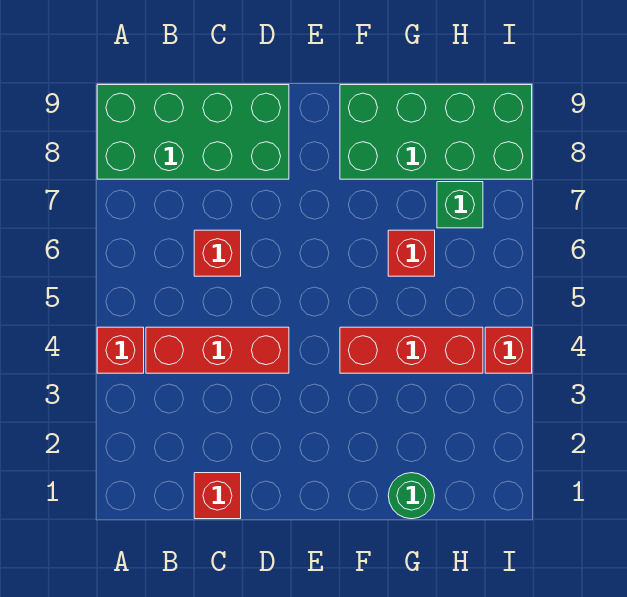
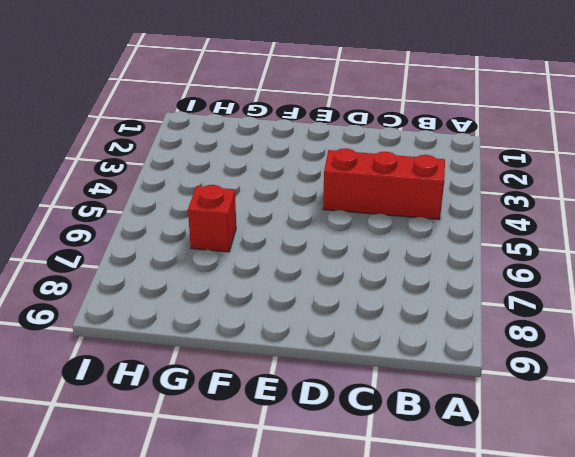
none -> red brick A4 level 1
none -> green brick A8:D9 level 1

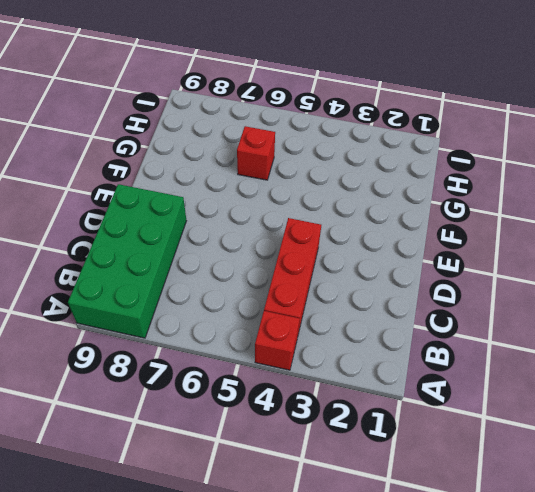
none -> red brick C1 level 1
none -> red brick C6 level 1

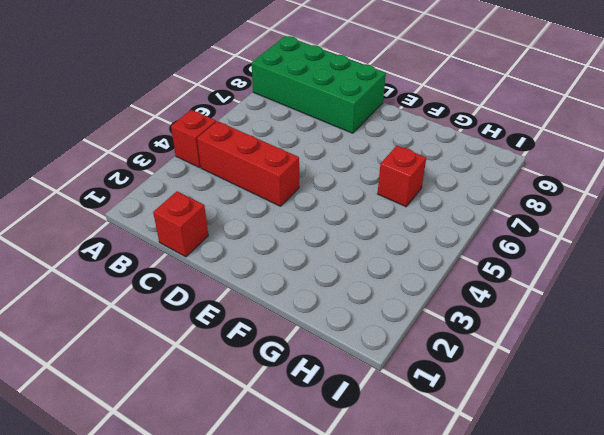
none -> red brick C6 level 1
none -> red brick F4:H4 level 1

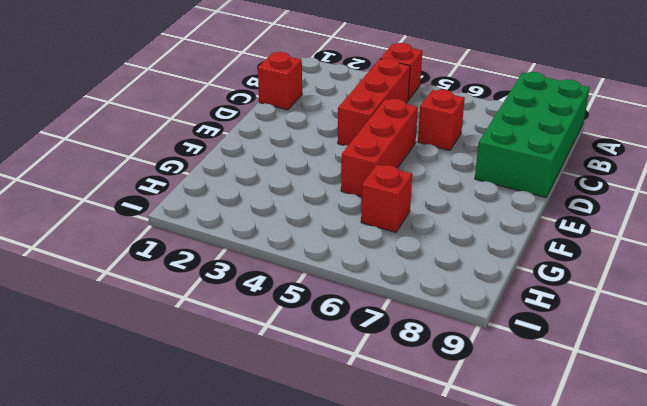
red brick D5:F5 level 1 -> red brick F4:H4 level 1
none -> green brick F8:I9 level 1
none -> green round brick G1 level 1

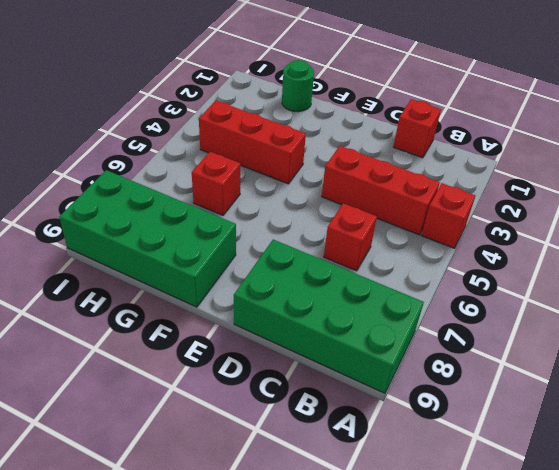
none -> green brick H7 level 1
none -> red brick I4 level 1

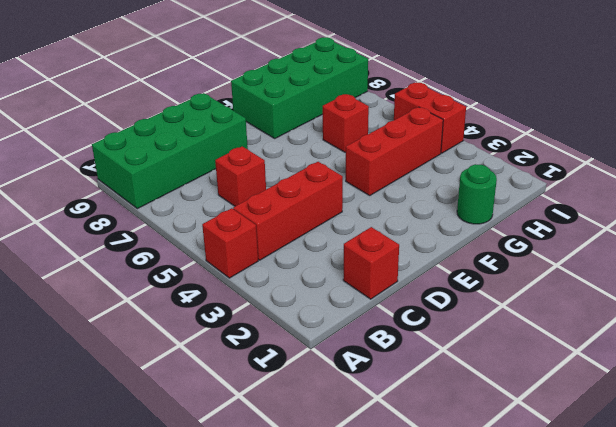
red brick I4:I5 level 1 -> red brick I4 level 1
none -> green brick H7 level 1

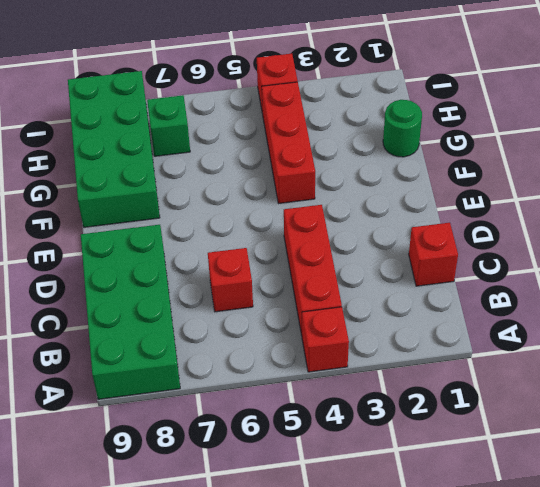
none -> red brick G6 level 1

